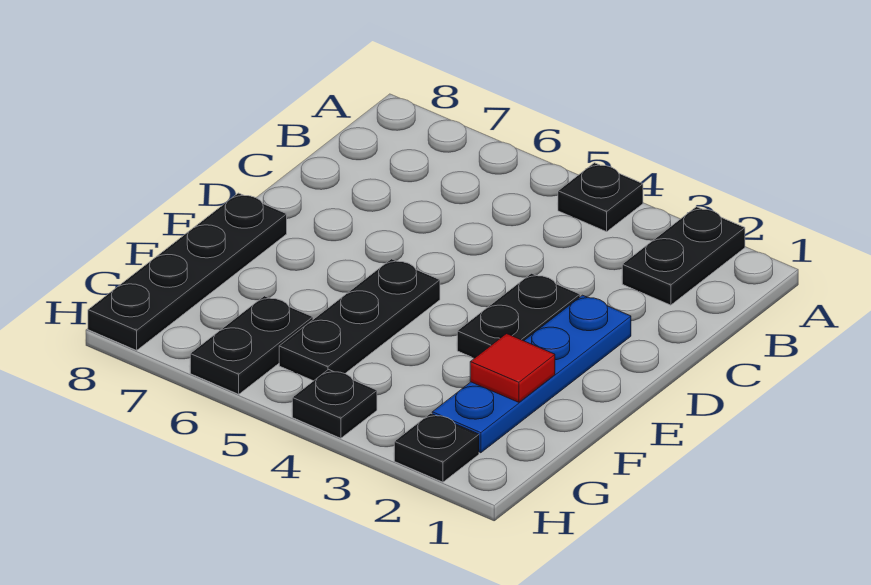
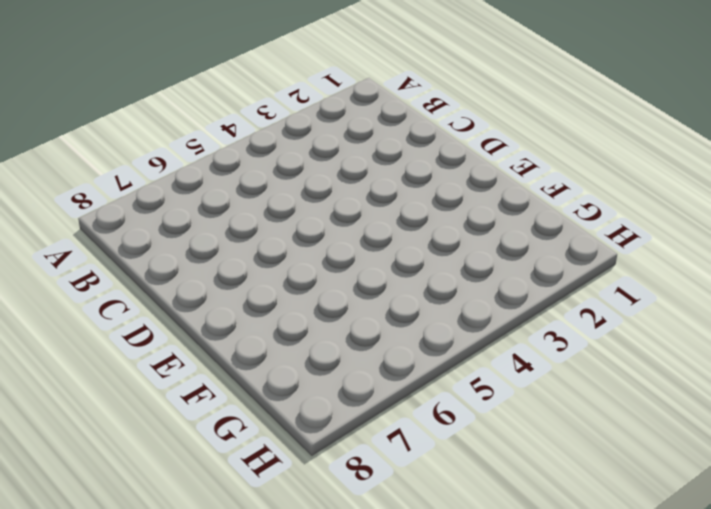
none -> black plate A2:B2 level 1
none -> black plate A4 level 1

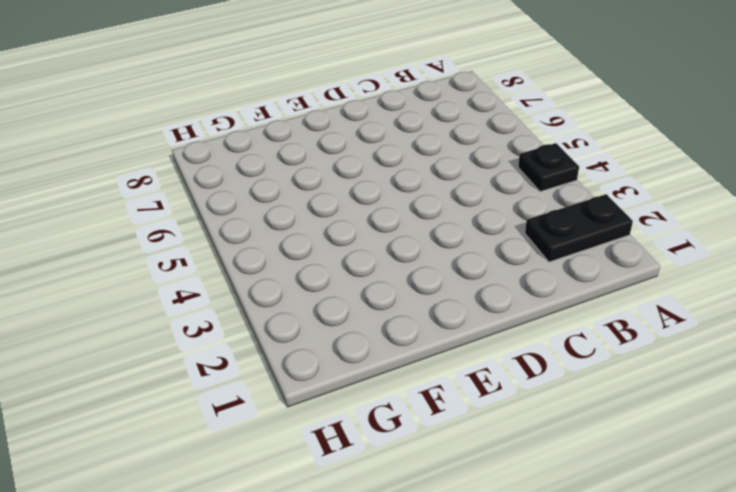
none -> blue plate D2:G2 level 1
none -> black plate D3:E3 level 1

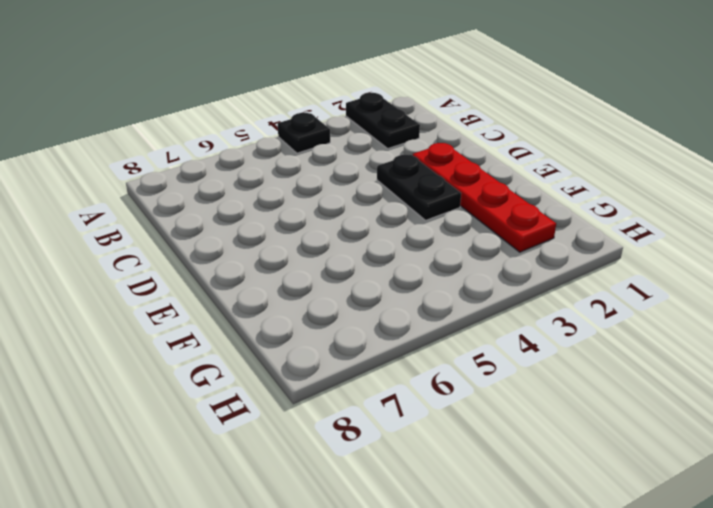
red plate D2:G2 level 1 -> blue plate D2:G2 level 1
none -> black plate E5:G5 level 1
none -> black plate E8:H8 level 1

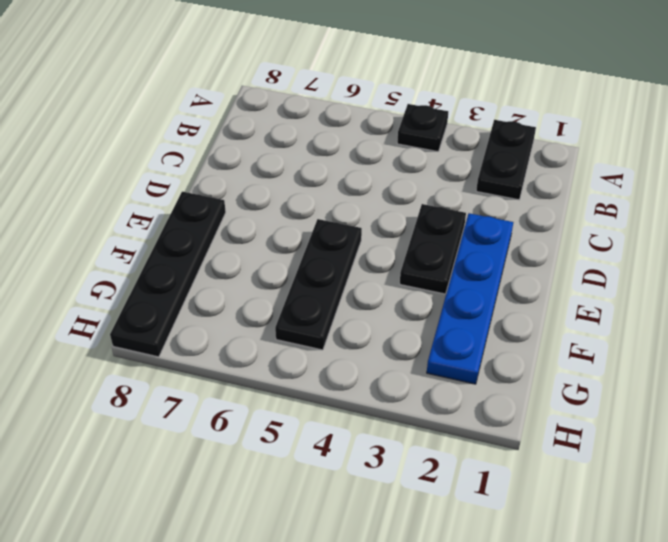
none -> black plate G6:H6 level 1
none -> black plate H2 level 1

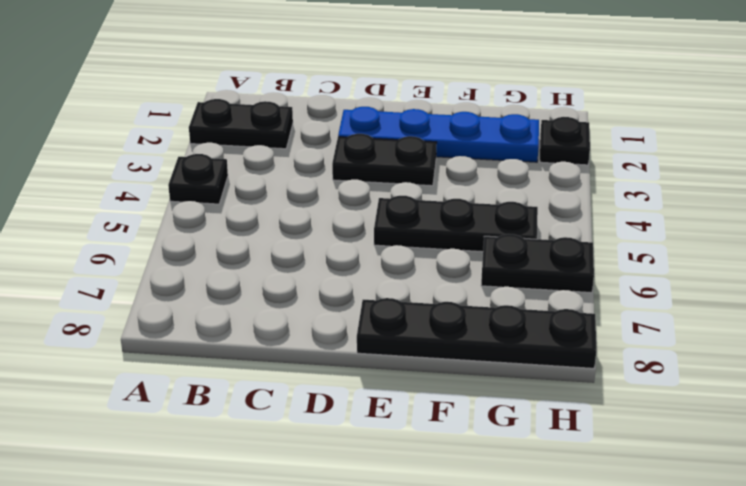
none -> black plate H4 level 1
none -> red tile F2 level 2

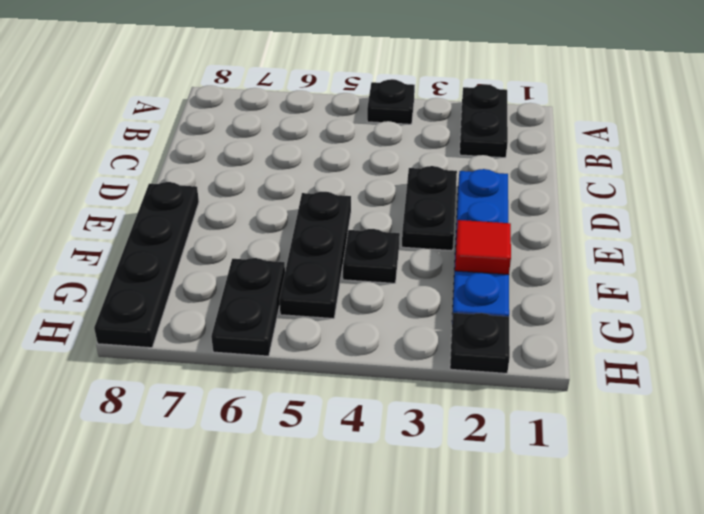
black plate F4 level 1 -> black plate H4 level 1

